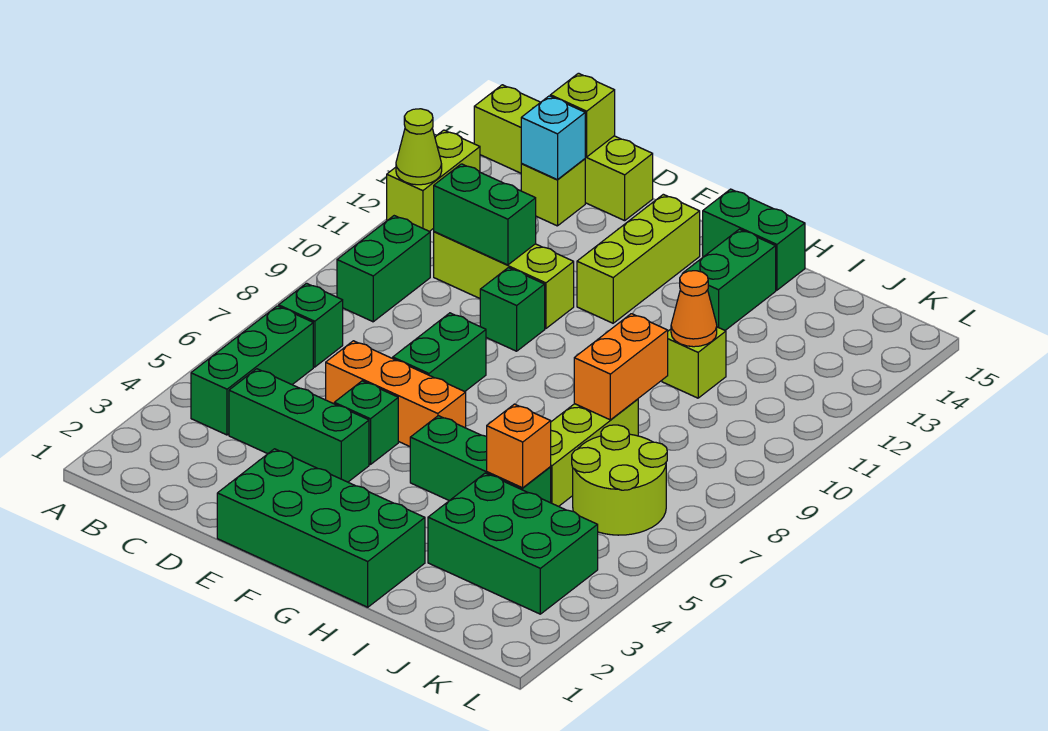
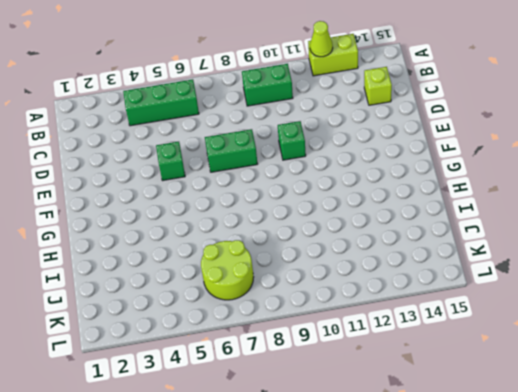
none -> lime brick A15:D15 level 1
none -> green brick B7 level 1
none -> green brick C4:E4 level 1

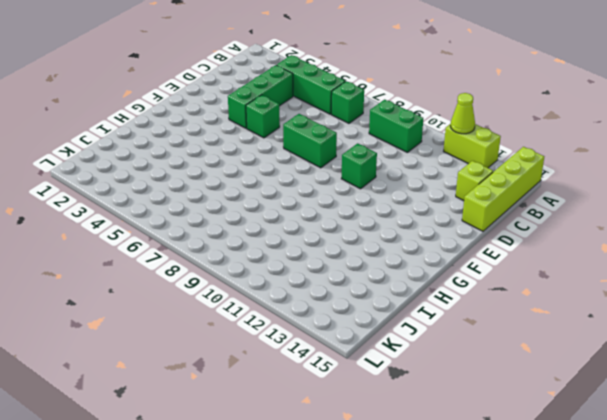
none -> lime brick C11:E11 level 1
none -> orange brick D6:F6 level 1
none -> green brick E1:H2 level 1

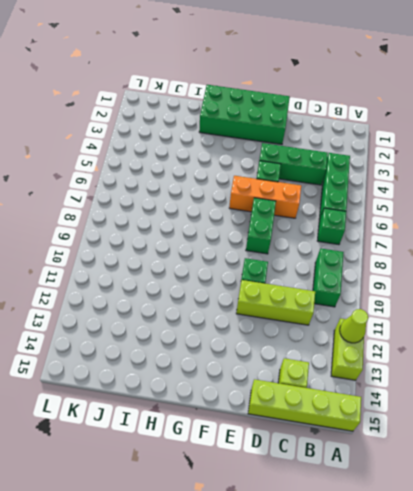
none -> lime brick F12:F14 level 1
none -> green brick G5:I5 level 1
none -> green brick G15:H15 level 1

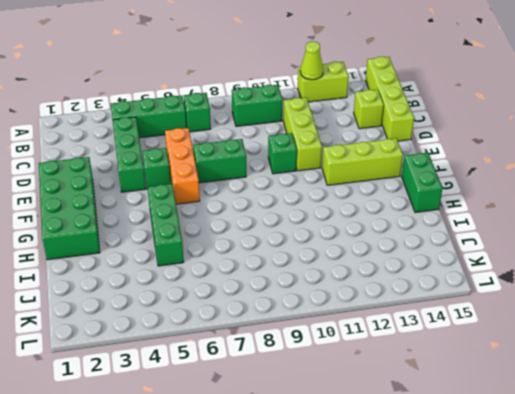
none -> green brick H13:H14 level 1
none -> green brick I3:K4 level 1
none -> lime brick I6:I8 level 1

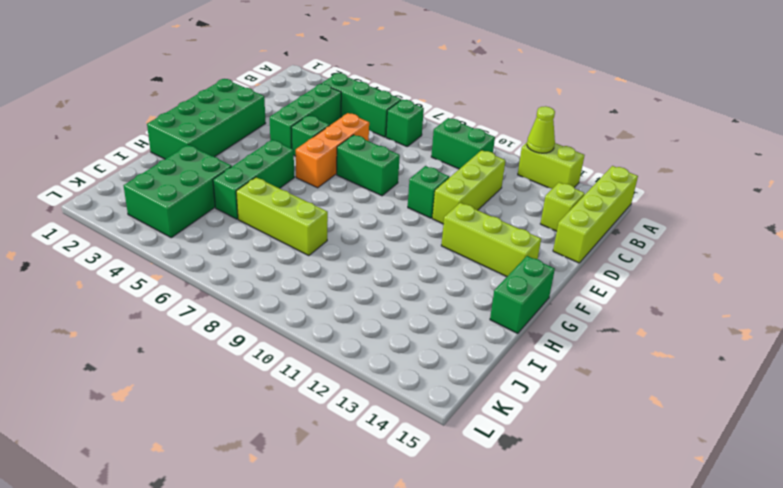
none -> green brick H13:H14 level 1
none -> lime brick I11 level 1
none -> lime round brick J6:K7 level 1

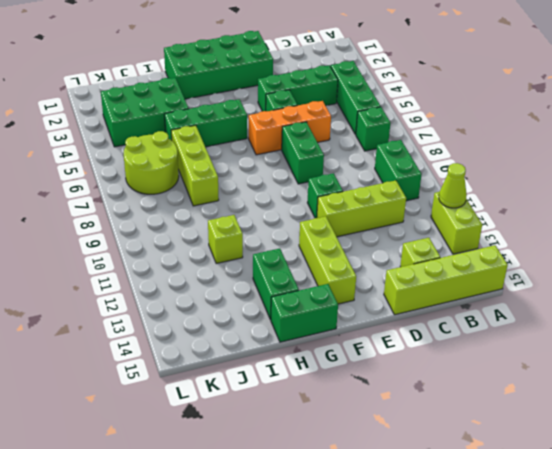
none -> green brick C11:D11 level 2
none -> cyan brick C14 level 2
none -> lime brick C15 level 2

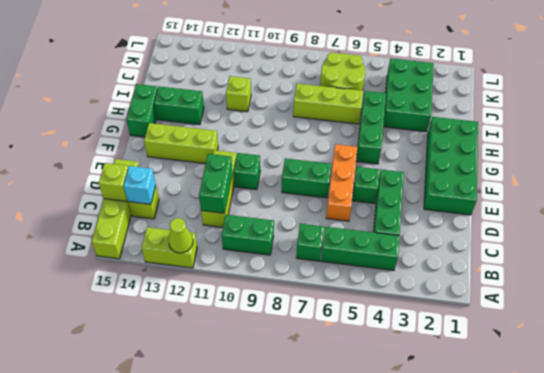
none -> orange brick I5 level 2
none -> orange brick I8:I9 level 2
none -> orange cone I11 level 2

